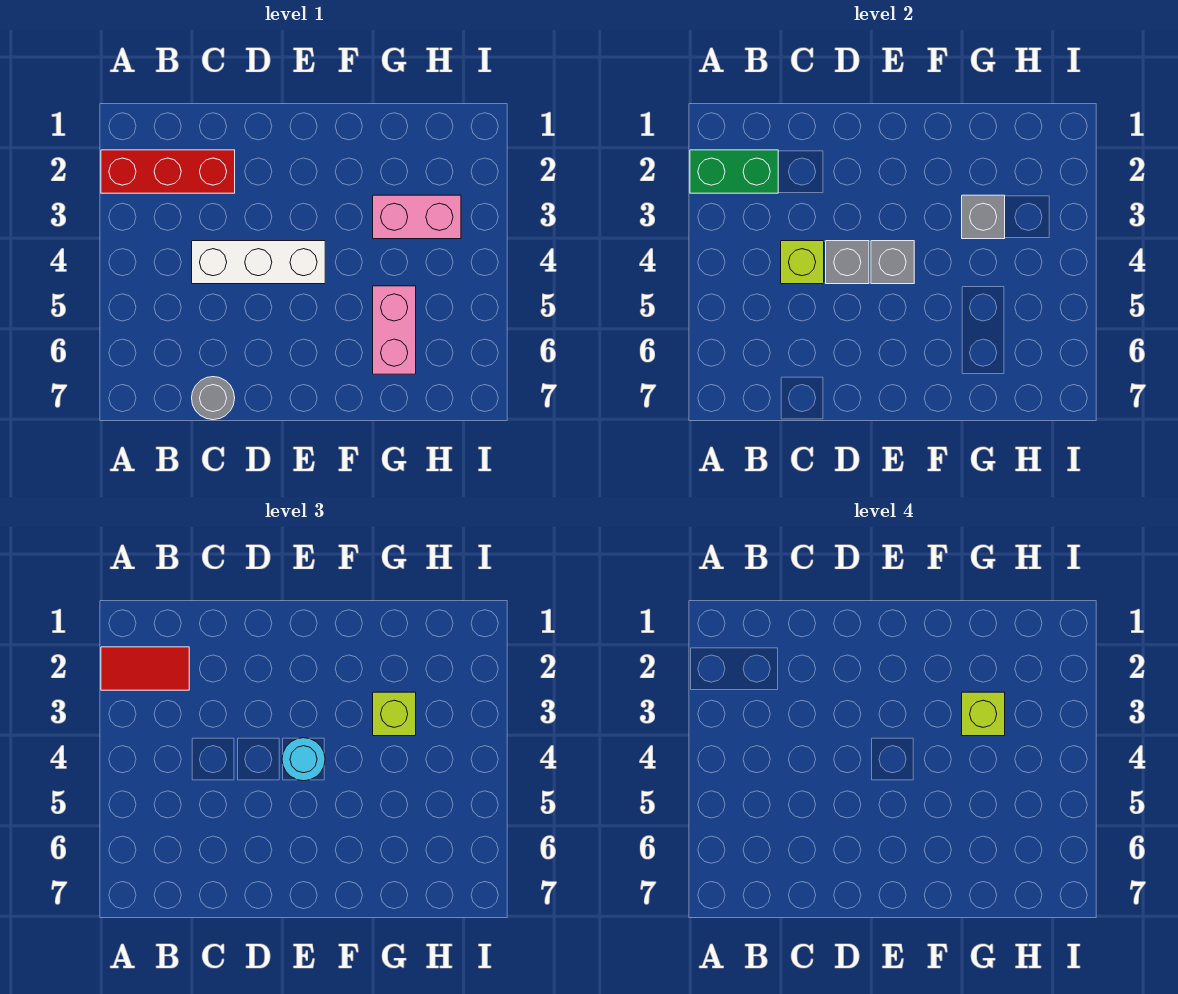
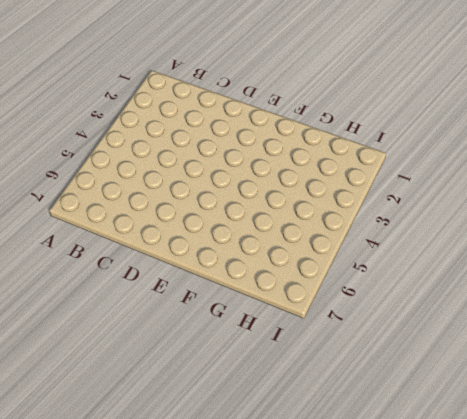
none -> red brick A2:C2 level 1
none -> white brick C4:E4 level 1
none -> grey round brick C7 level 1

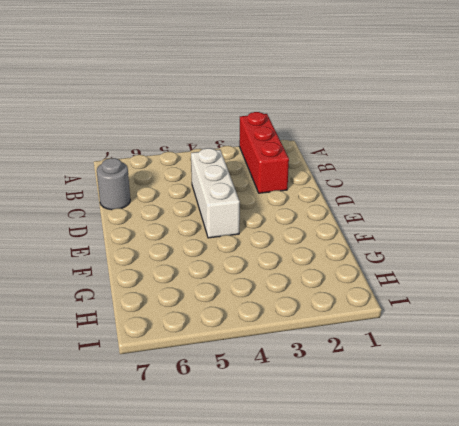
none -> pink brick G3:H3 level 1
none -> pink brick G5:G6 level 1
none -> green brick A2:B2 level 2

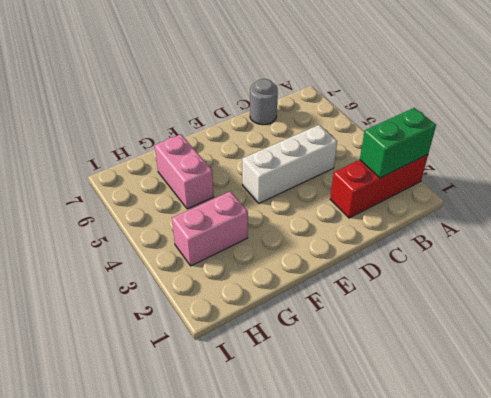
none -> lime brick C4 level 2
none -> grey brick D4 level 2
none -> grey brick E4 level 2

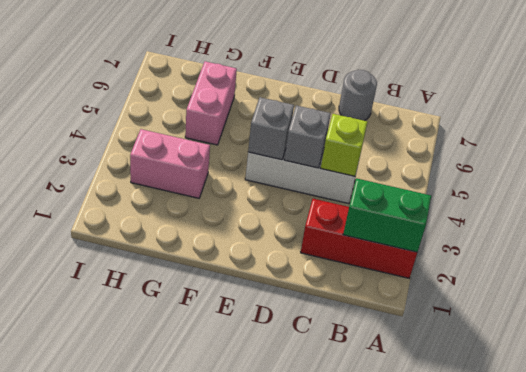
none -> grey brick G3 level 2
none -> red tile A2:B2 level 3
none -> cyan round brick E4 level 3

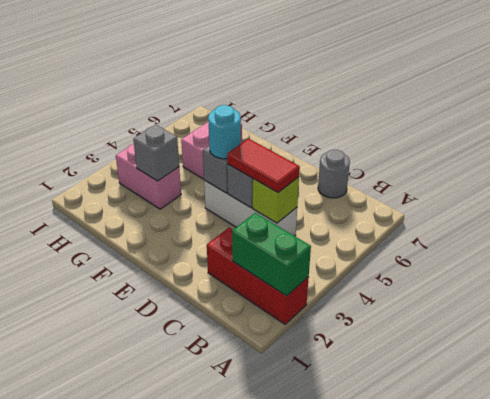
red tile C4:D4 level 3 -> red tile A2:B2 level 3
none -> lime brick G3 level 3
none -> lime brick G3 level 4

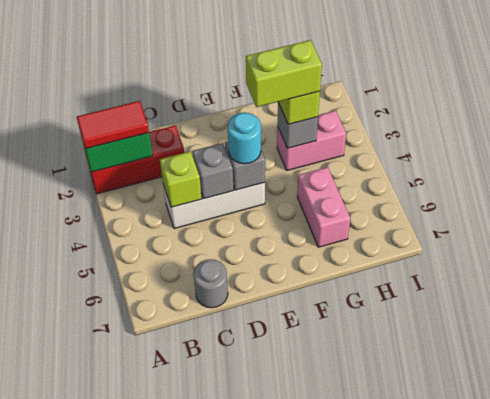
lime brick F3:G3 level 4 -> lime brick G3 level 4

